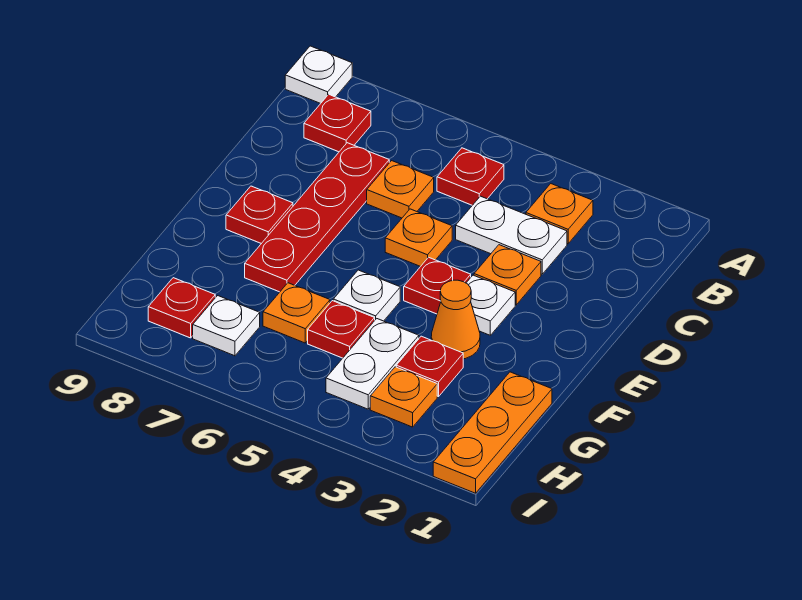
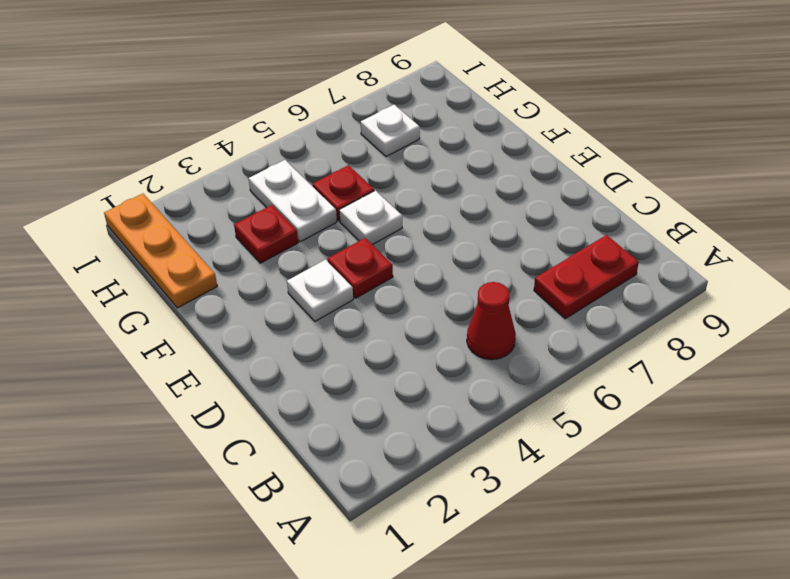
red cone B5 level 1 -> red plate B5 level 1
red plate B7:B8 level 1 -> red plate B8 level 1
none -> white plate A9 level 1
none -> orange plate B3 level 1
none -> white plate C3:C4 level 1

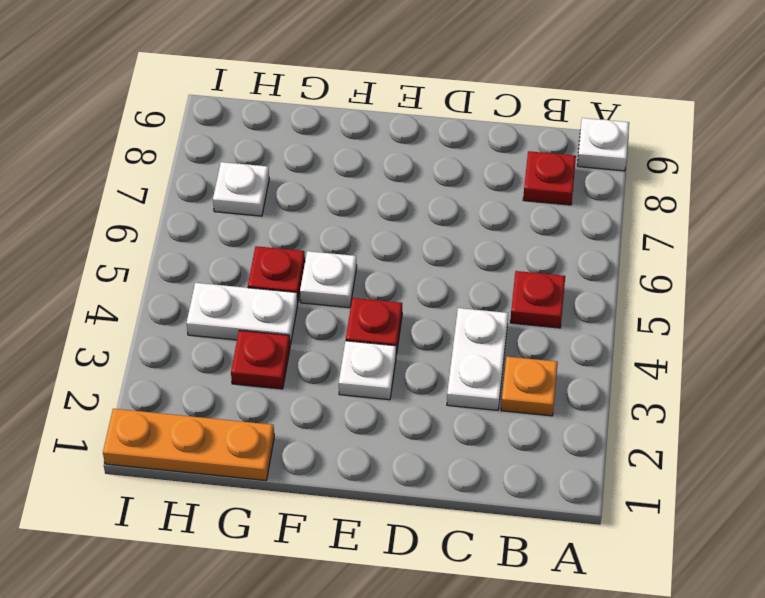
none -> orange plate C6 level 1
none -> red plate C7:F7 level 1
none -> orange plate D3 level 1

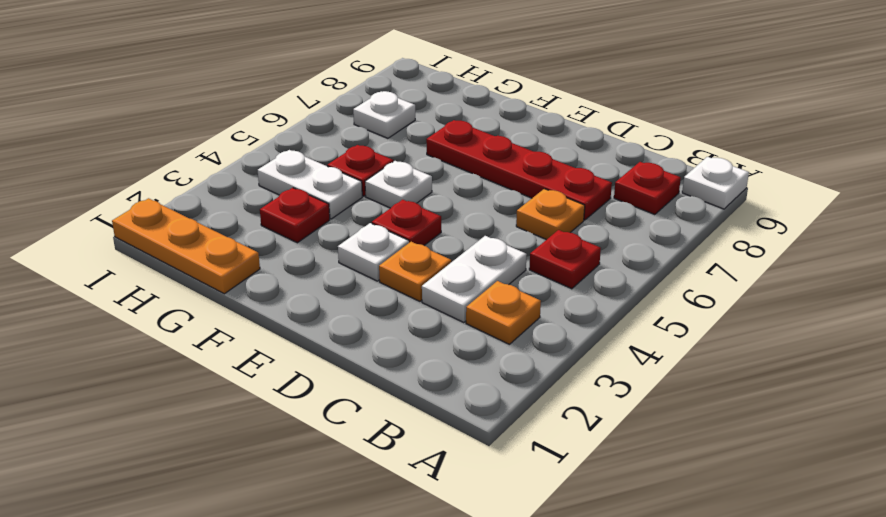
none -> orange plate D5 level 1
none -> red plate E8 level 1
none -> orange cone F3 level 1

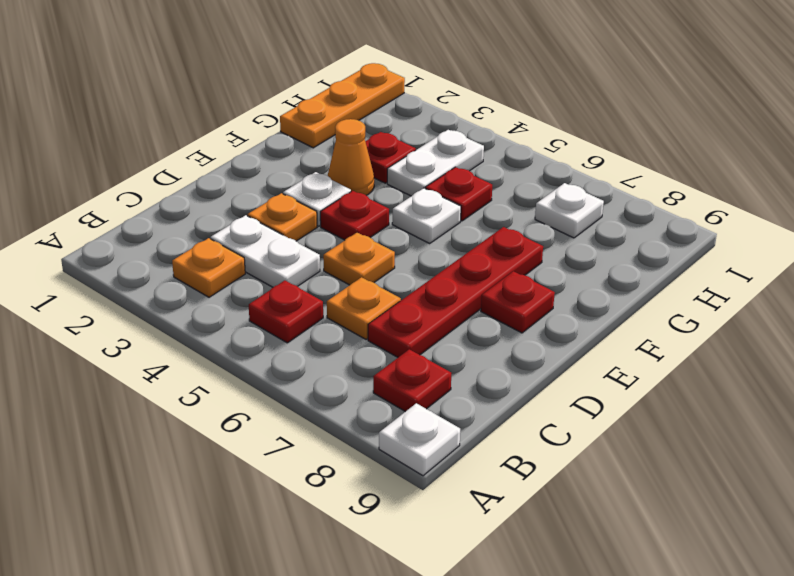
none -> orange plate G6 level 1
none -> orange plate H3 level 1
none -> red plate H8 level 1

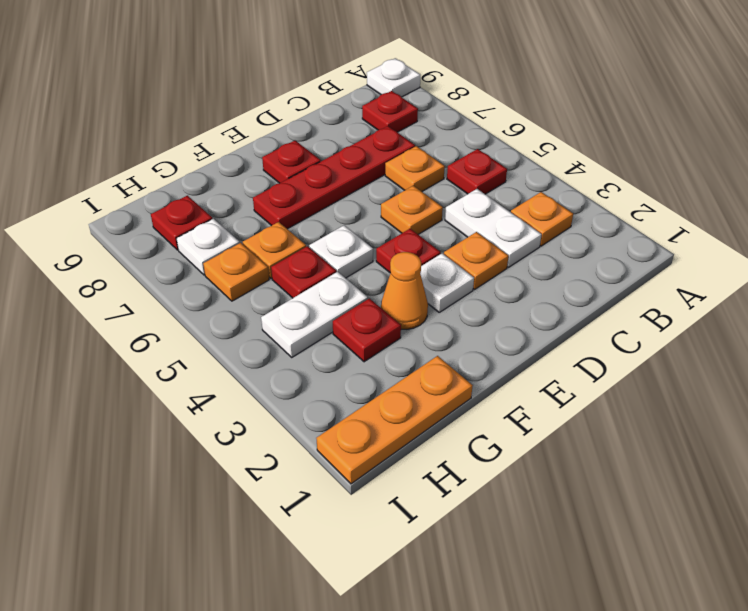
orange plate H6 level 1 -> orange plate H3 level 1

